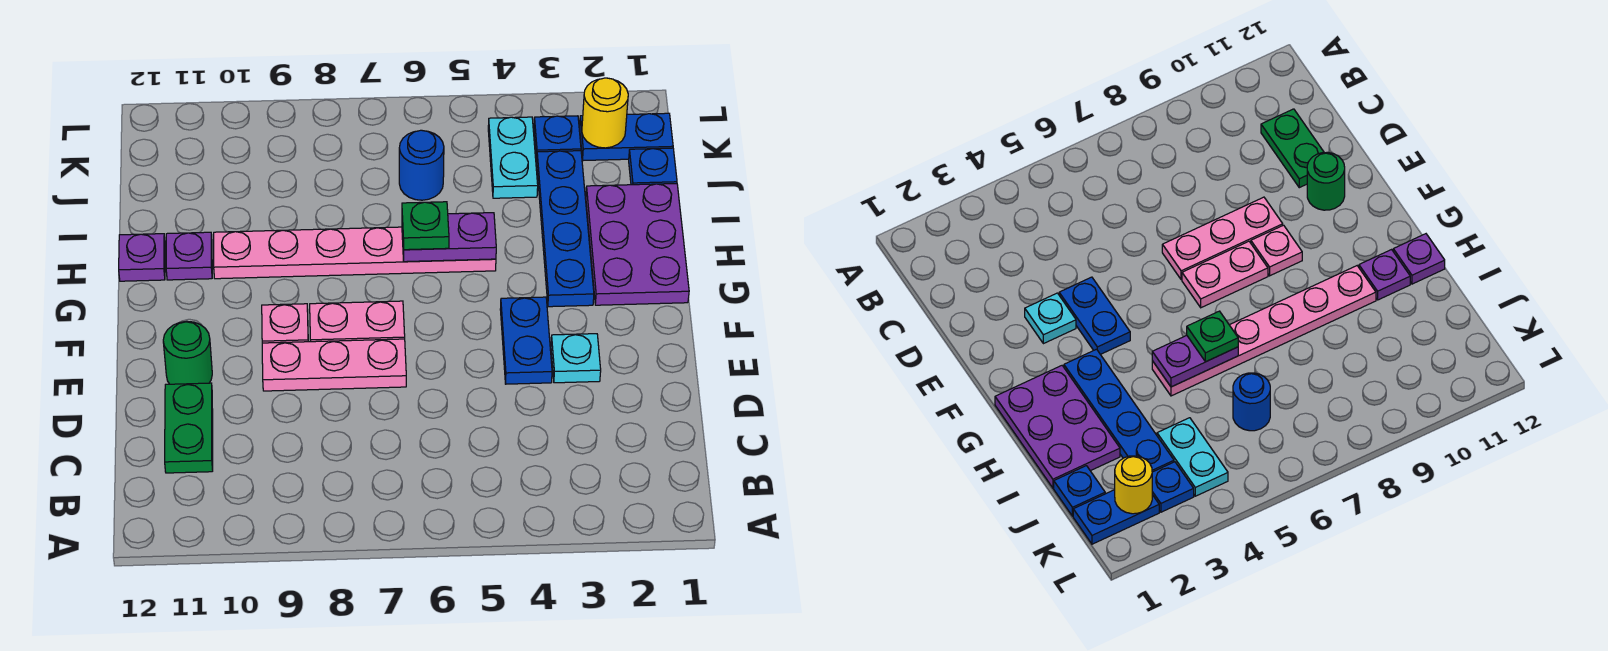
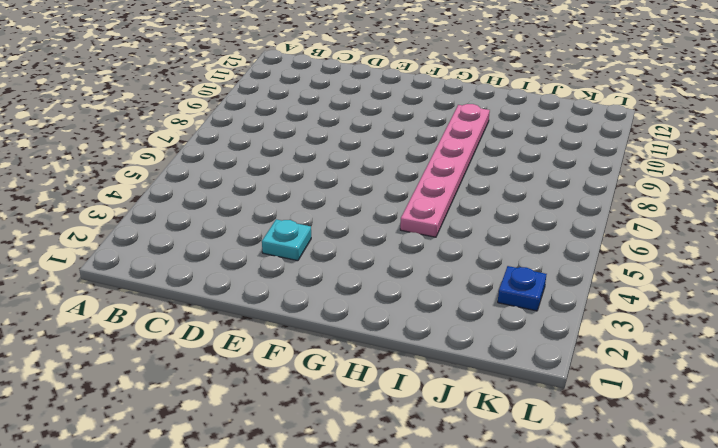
none -> green plate C11:D11 level 1
none -> blue plate E4:F4 level 1
none -> pink plate E7:E9 level 1

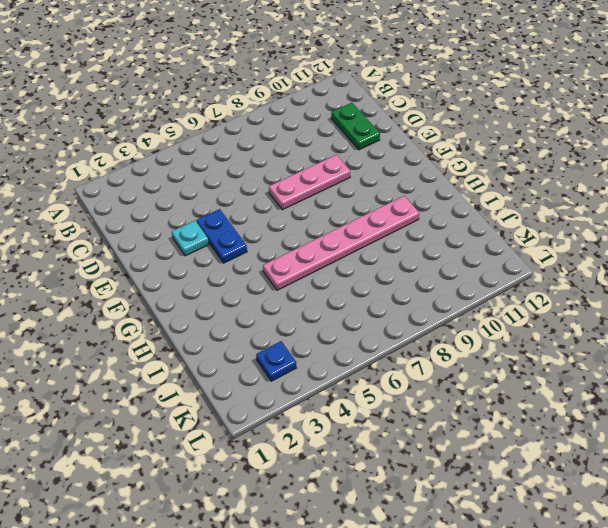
none -> green round brick E11 level 1
none -> pink plate F7:F8 level 1
none -> pink plate F9 level 1

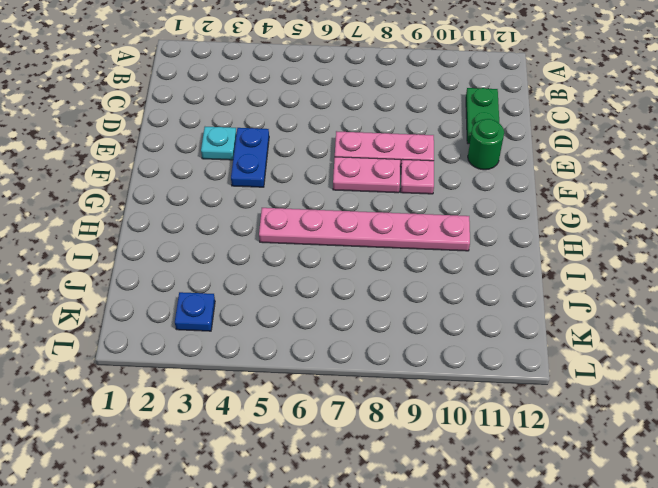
none -> purple plate G1:I2 level 1
none -> blue plate G3:J3 level 1
none -> purple plate H11 level 1

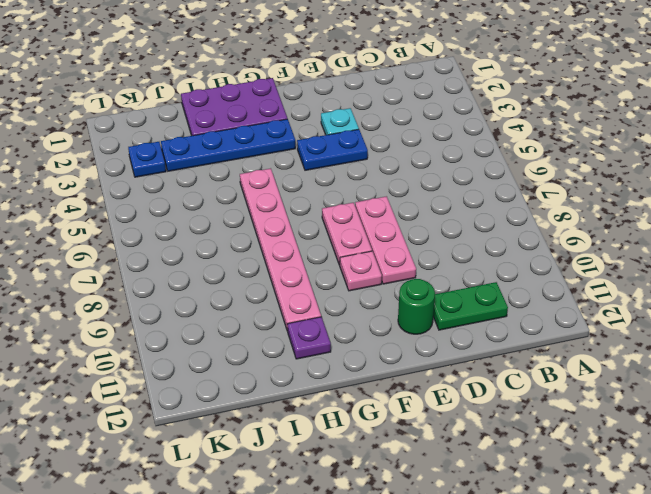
none -> purple plate H12 level 1
none -> blue plate J1 level 1
none -> cyan plate J4:K4 level 1

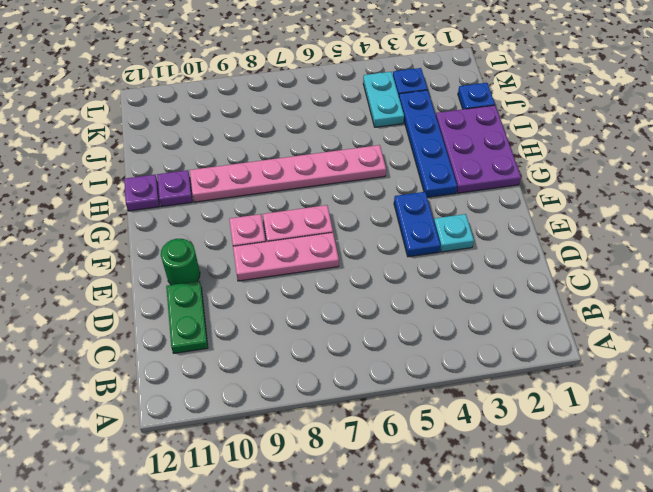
none -> blue round brick J6 level 1
none -> blue plate K1:K2 level 1
none -> purple plate H5:H6 level 2

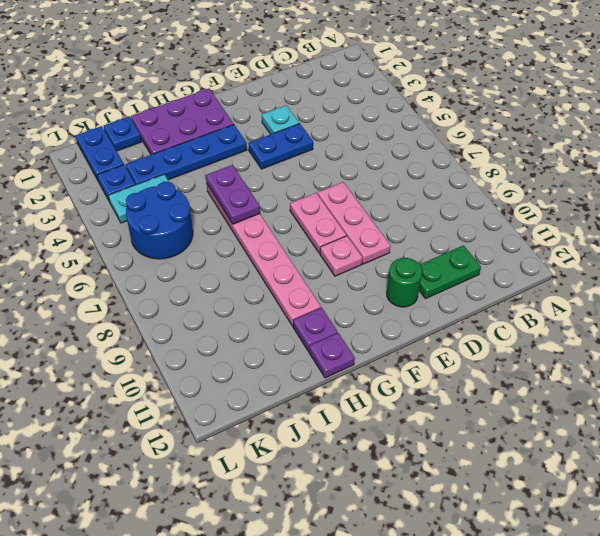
blue round brick J5:K6 level 1 -> blue round brick J6 level 1
none -> yellow round brick K2 level 2
none -> green plate H6 level 3

